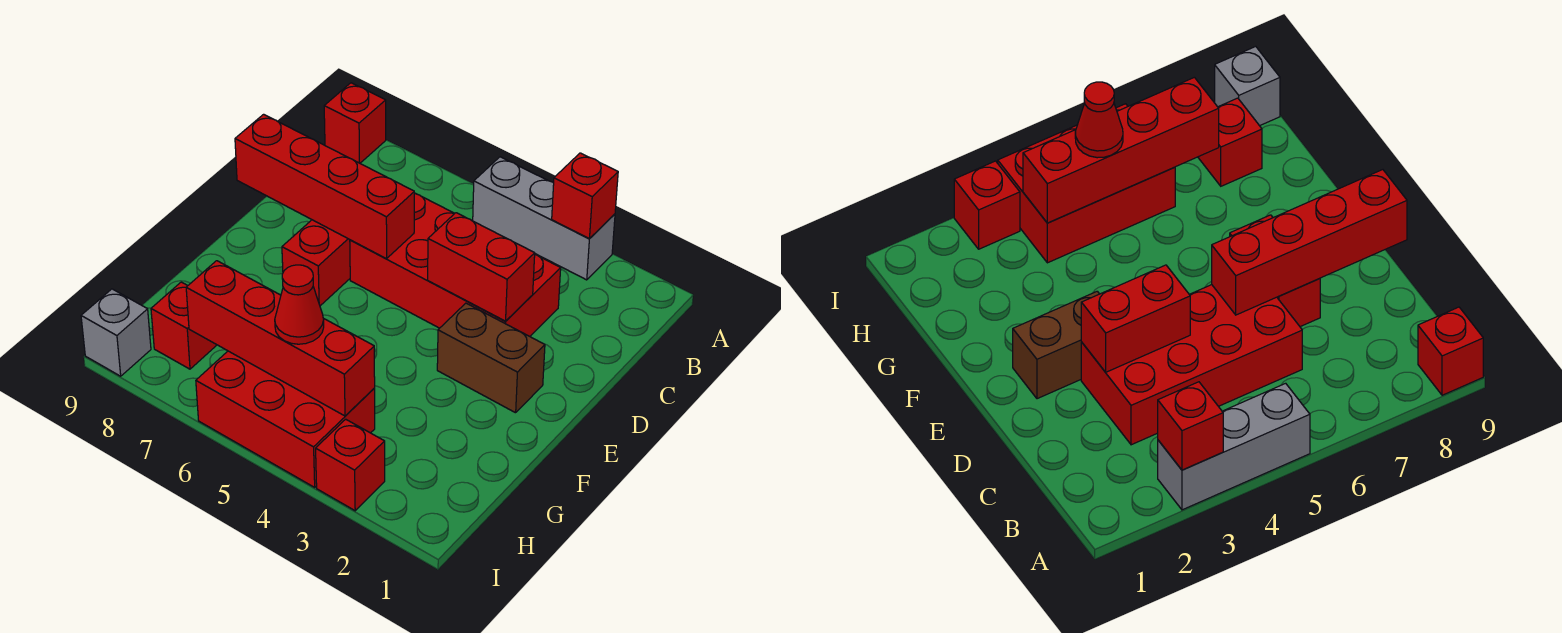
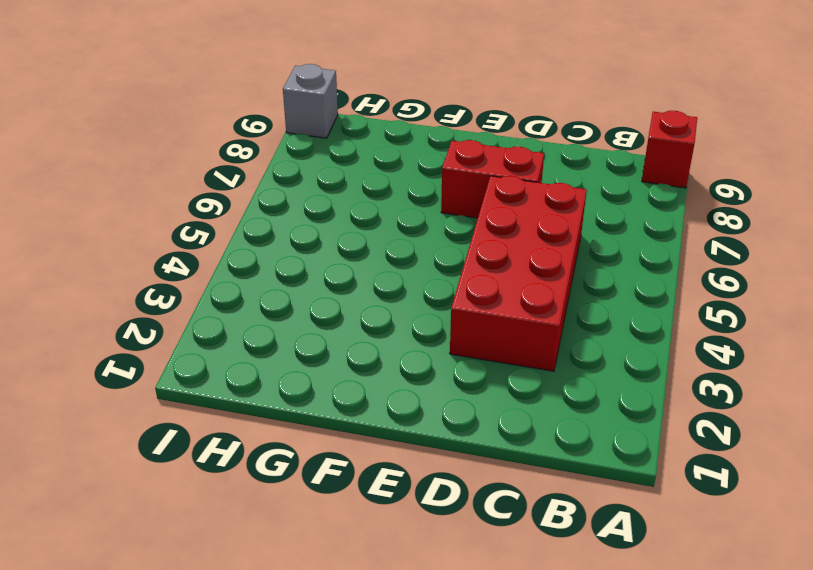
none -> grey brick A3:A5 level 1
none -> brown brick E2:E3 level 1
none -> red brick H4:I6 level 1

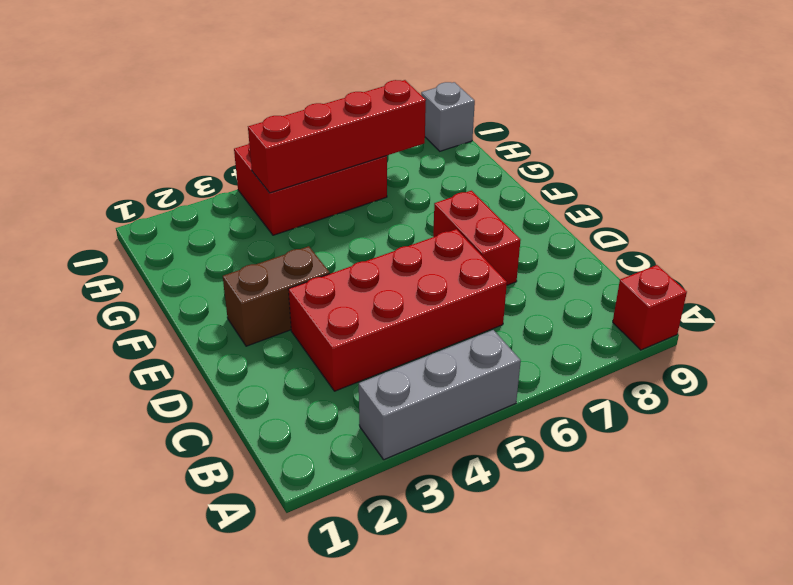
none -> red brick H8 level 1
none -> red brick I3 level 1
none -> red brick A3 level 2

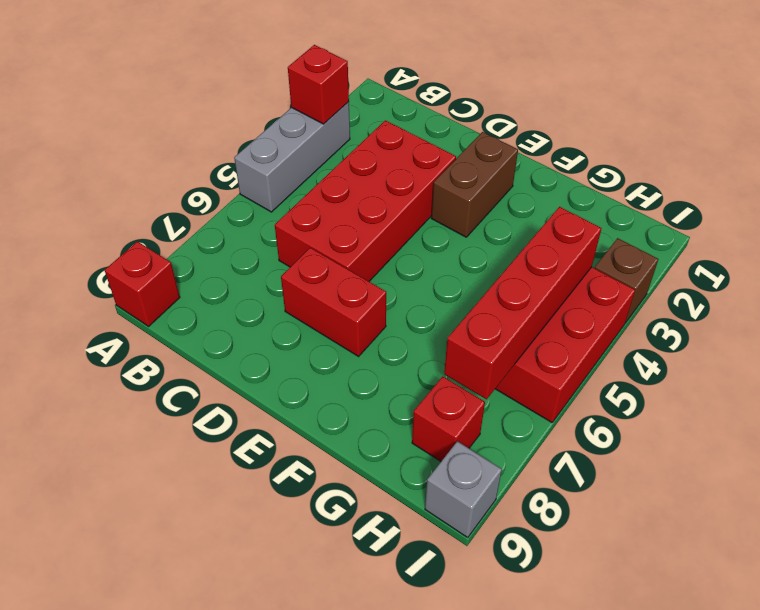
brown brick I3 level 1 -> red brick I3 level 1
none -> red brick D3:D4 level 2
none -> red brick D6:D9 level 2
none -> red cone H5 level 3

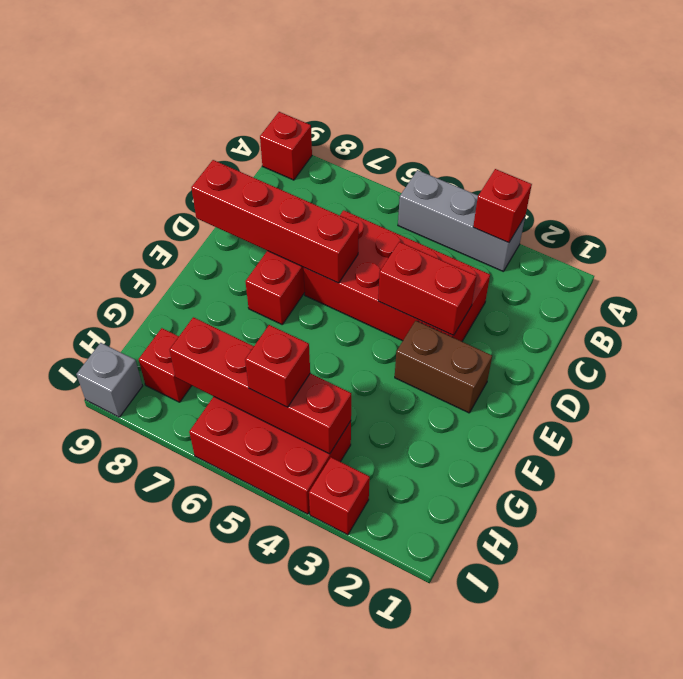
red brick H5 level 3 -> red cone H5 level 3

